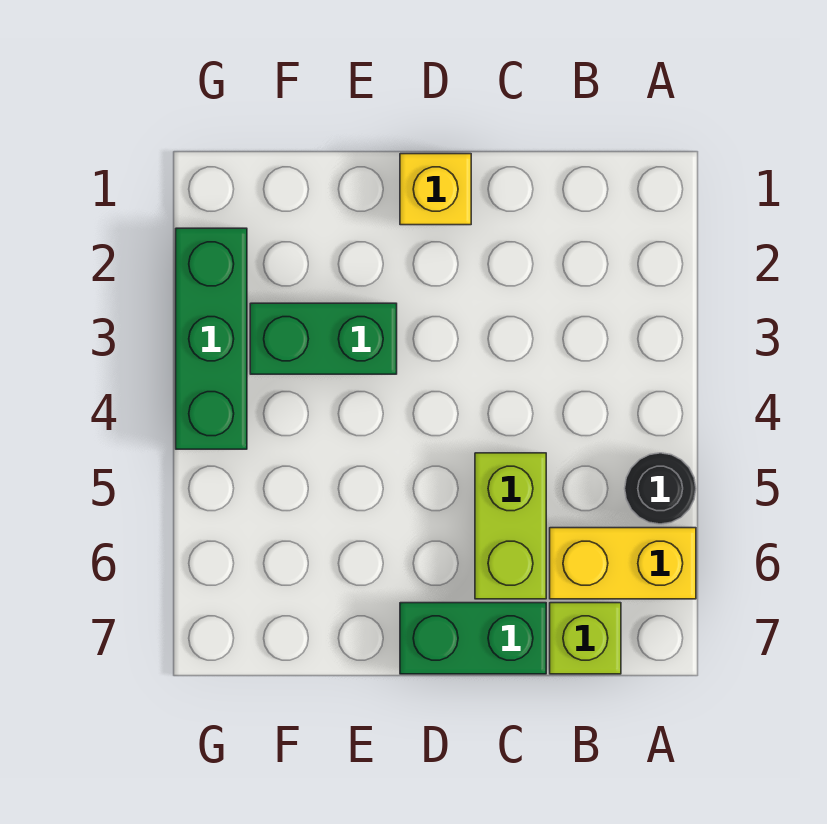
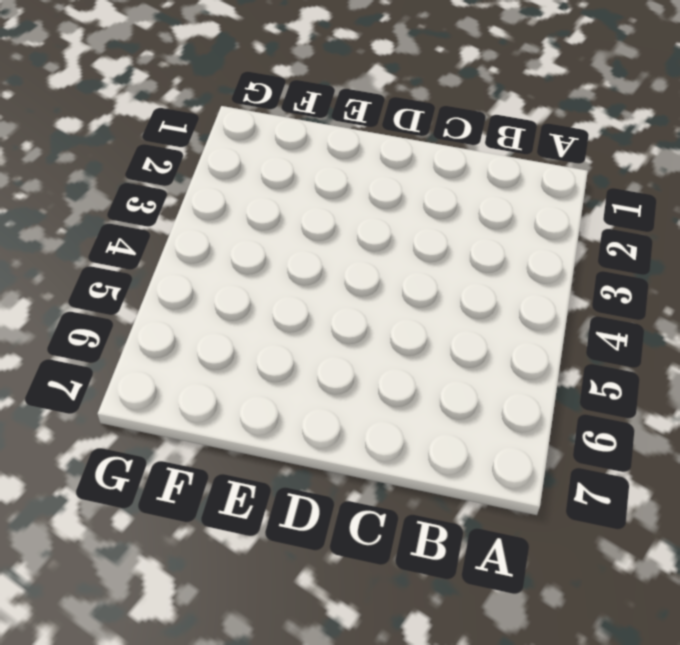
none -> black round brick A5 level 1
none -> yellow brick A6:B6 level 1

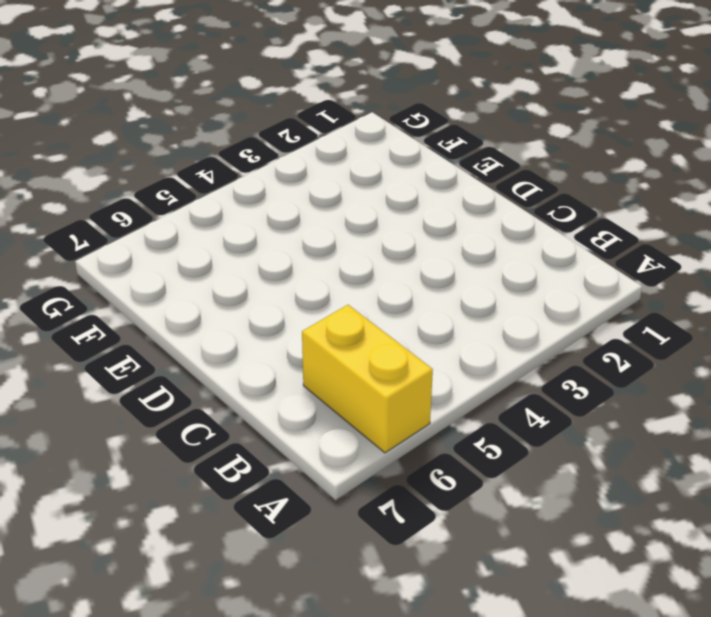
none -> black round brick A5 level 1
none -> lime brick B7 level 1

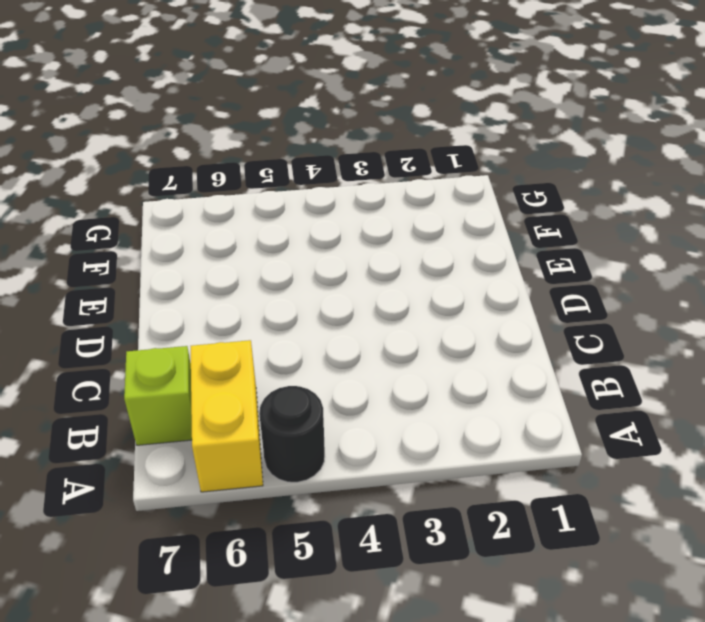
none -> lime brick C5:C6 level 1
none -> green brick C7:D7 level 1

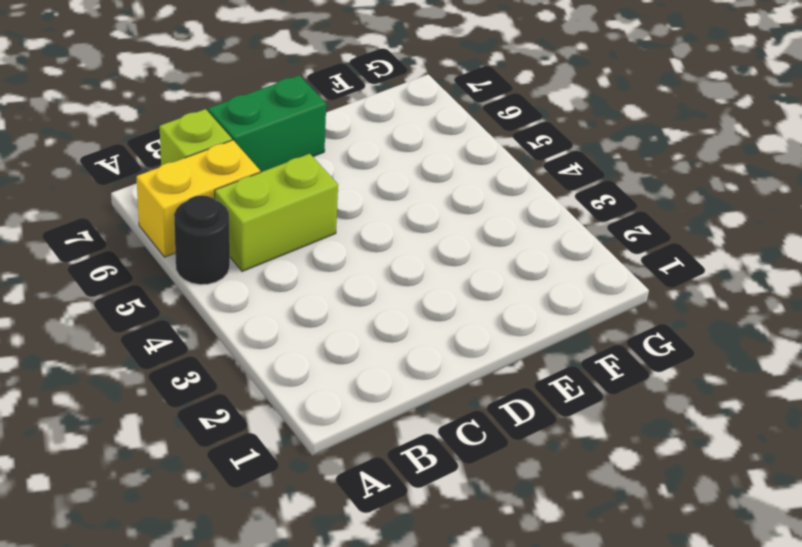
lime brick B5:C5 level 1 -> lime brick C5:C6 level 1
none -> yellow brick D1 level 1
none -> green brick E3:F3 level 1

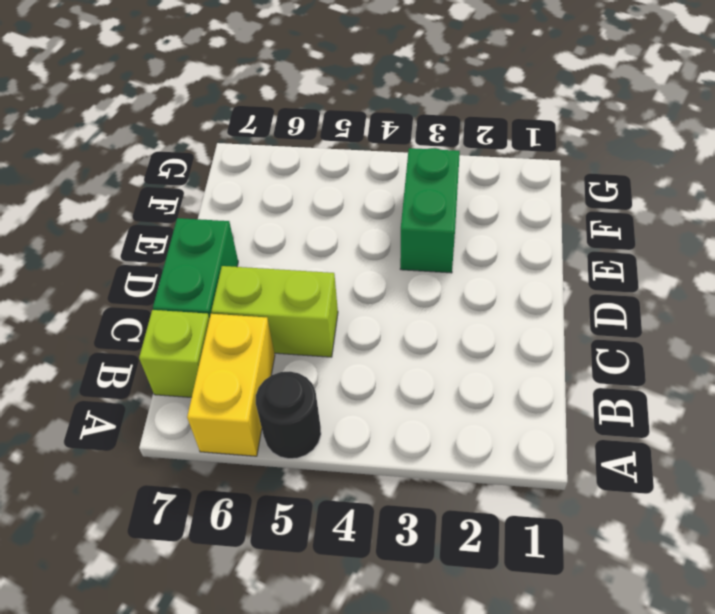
none -> yellow brick D1 level 1
none -> green brick G2:G4 level 1

